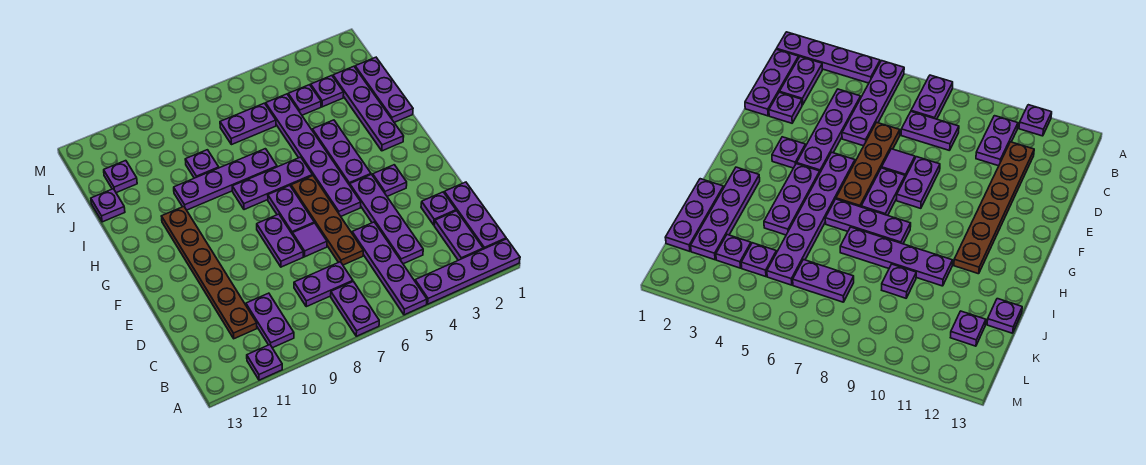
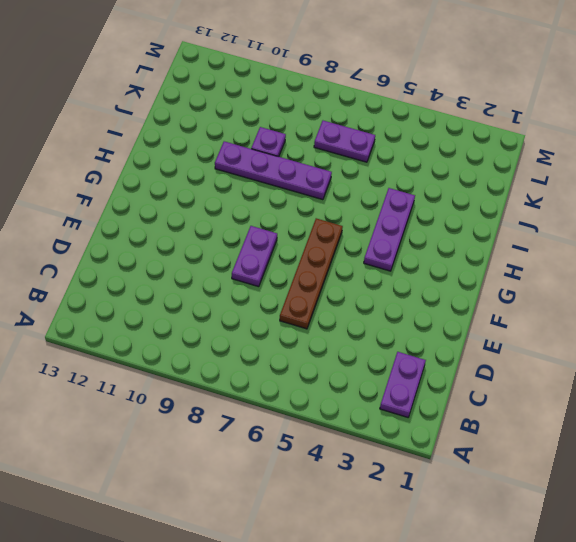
none -> purple plate A1:A4 level 1
none -> purple plate A5:D5 level 1
none -> purple plate A7:B7 level 1

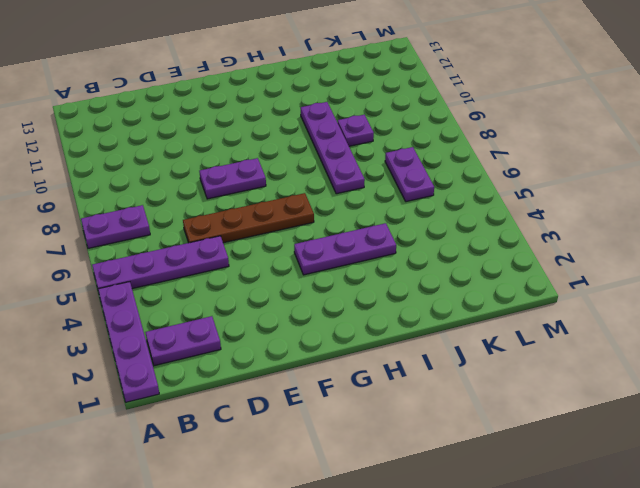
none -> purple plate A11 level 1
none -> purple plate B1:D1 level 1
none -> purple plate B10:C10 level 1

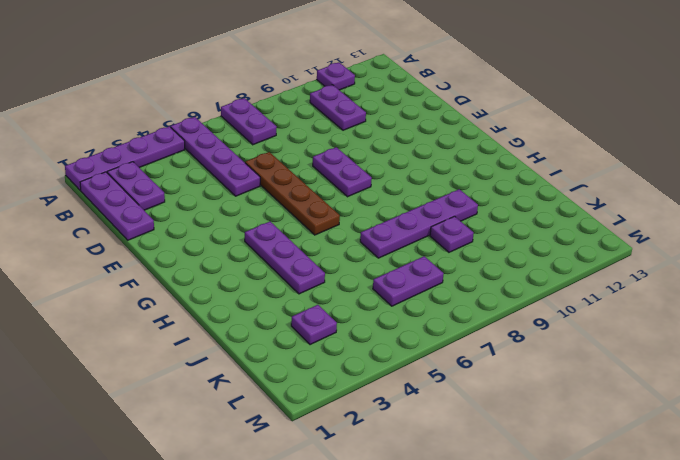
none -> purple plate C4:F4 level 1
none -> purple plate C7:C8 level 1
none -> brown plate C11:H11 level 1

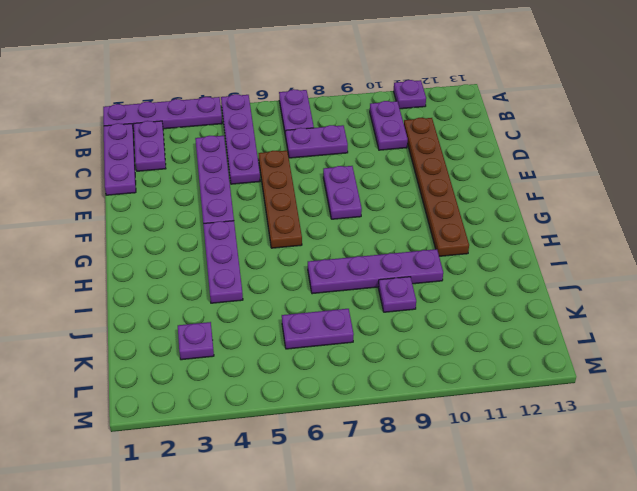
none -> purple plate D2 level 1
none -> purple tile E7 level 1
none -> purple plate F3 level 1

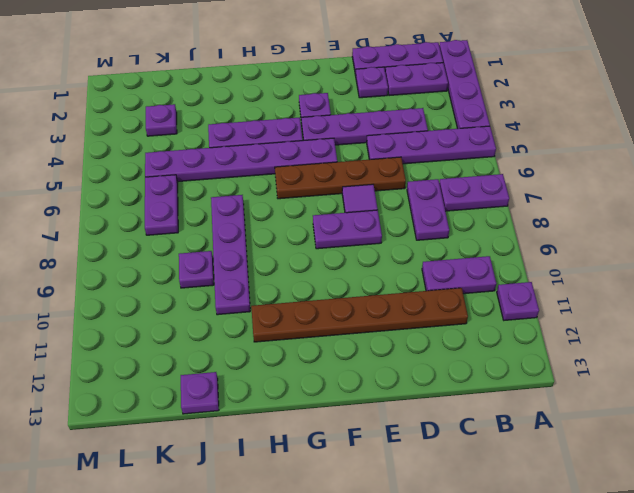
none -> purple plate F7:G7 level 1
none -> purple plate H2:K2 level 1
none -> purple plate H6:H8 level 1

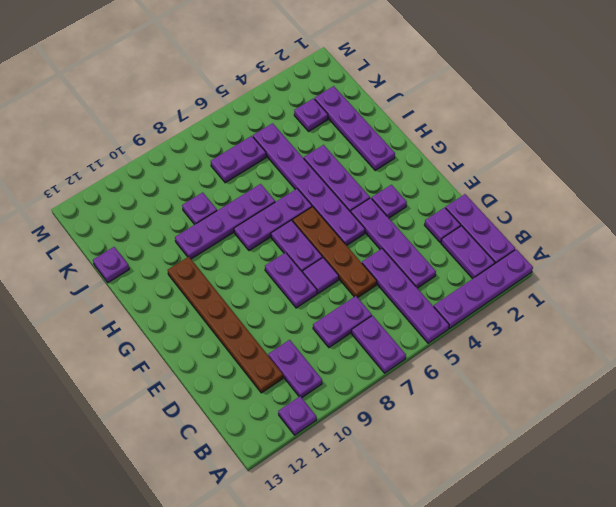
none -> purple plate I1:K1 level 1
none -> purple plate K4 level 1
none -> purple plate K12 level 1

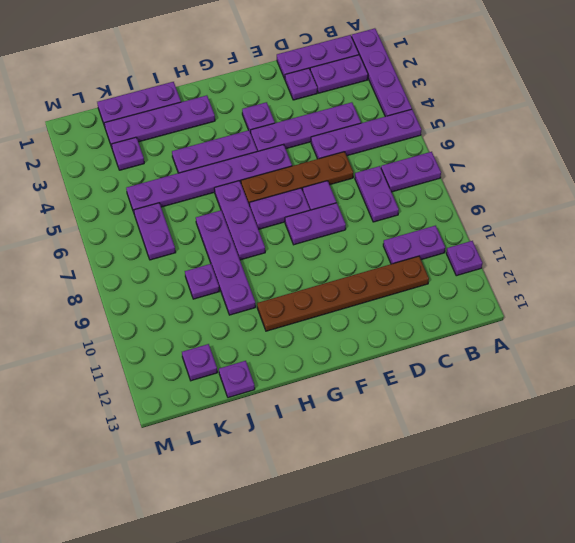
none -> purple plate K4 level 1

